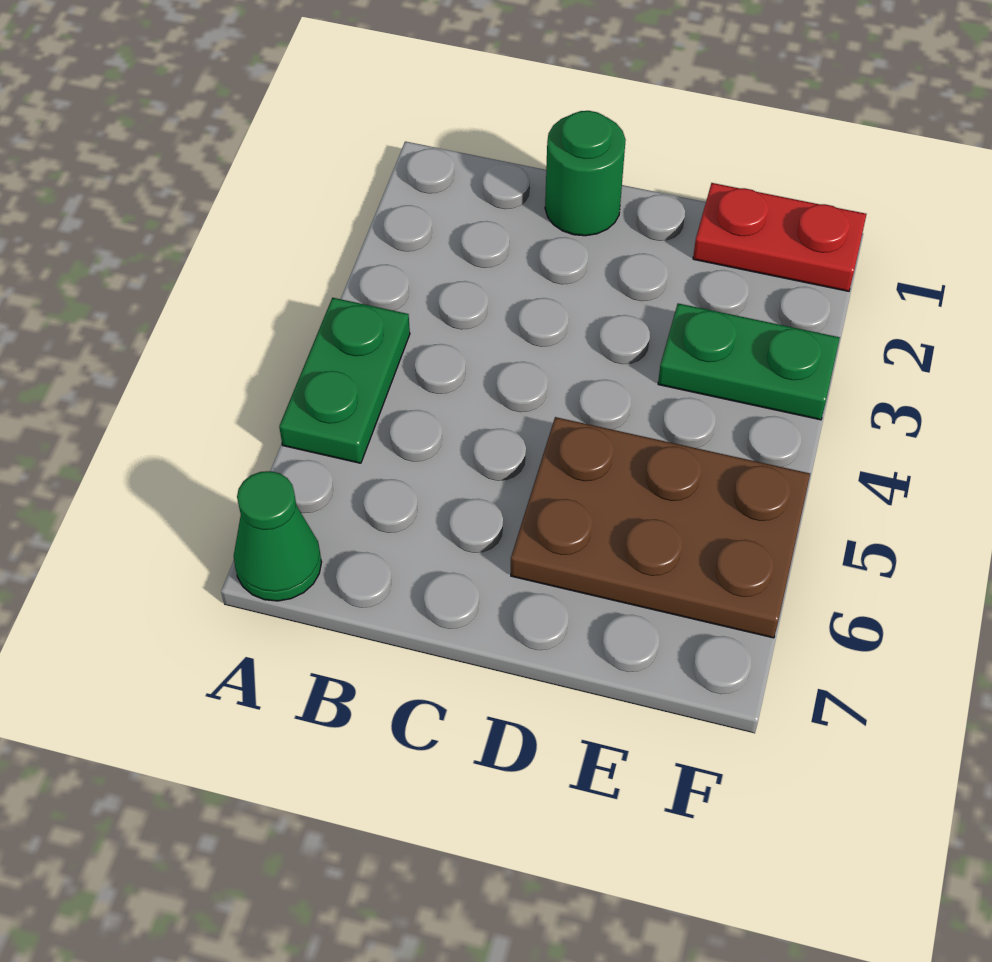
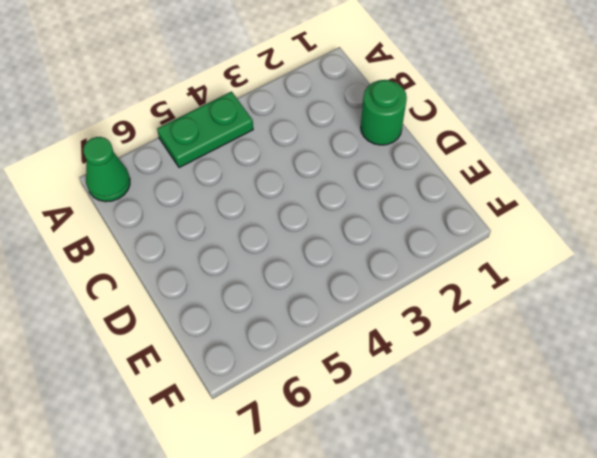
none -> brown plate D5:F6 level 1
none -> red plate E1:F1 level 1

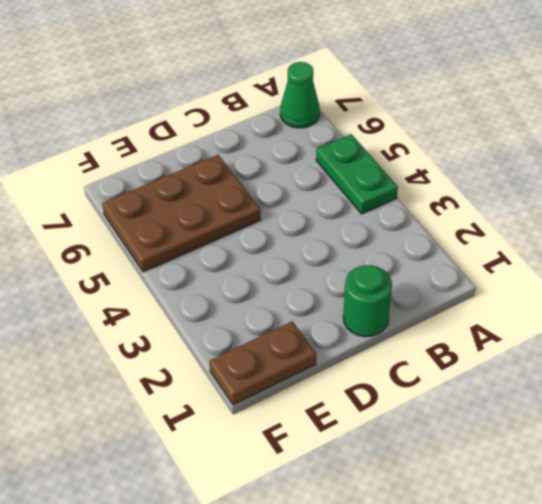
brown plate E1:F1 level 1 -> red plate E1:F1 level 1
none -> green plate E3:F3 level 1

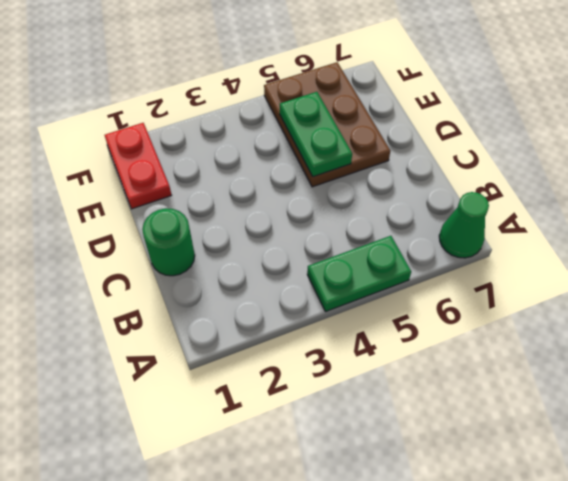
green plate D5:E5 level 2 -> green plate E3:F3 level 1

